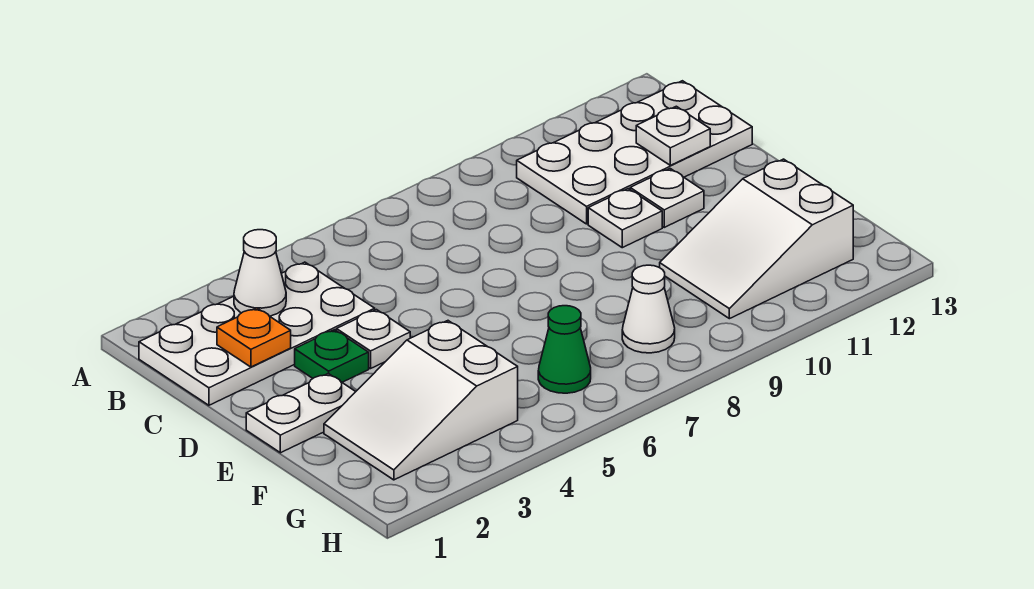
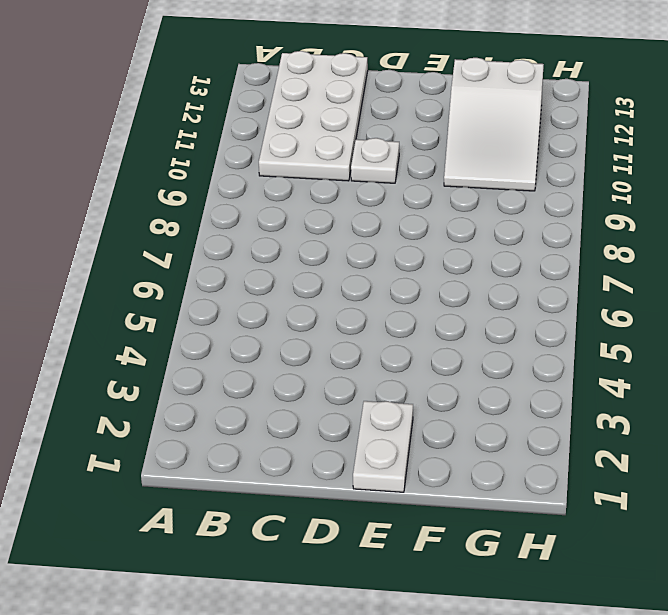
none -> white plate B1:C4 level 1
none -> green plate D3 level 1
none -> white plate D4 level 1

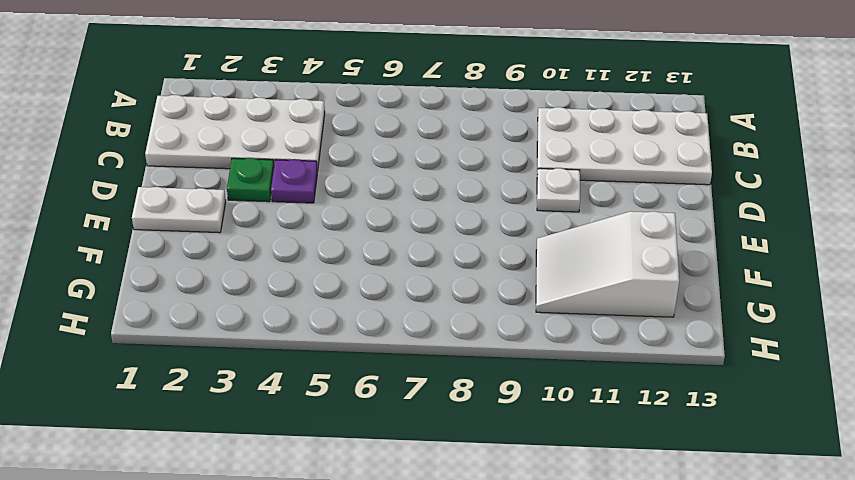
purple plate D4 level 1 -> white plate D4 level 1
none -> white plate D11 level 1
none -> white slope F2:G4 level 1 top 4
none -> green cone G6 level 1

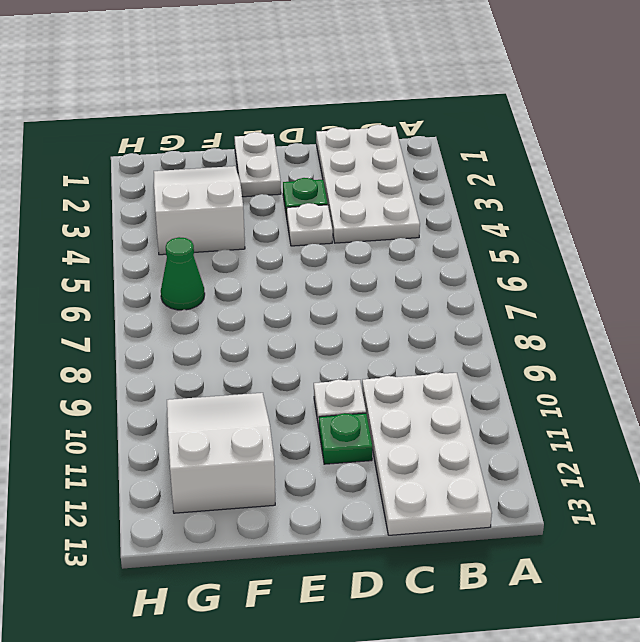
green plate D11 level 1 -> white plate D11 level 1
none -> white cone G8 level 1
none -> white cone B3 level 2
none -> orange plate C2 level 2

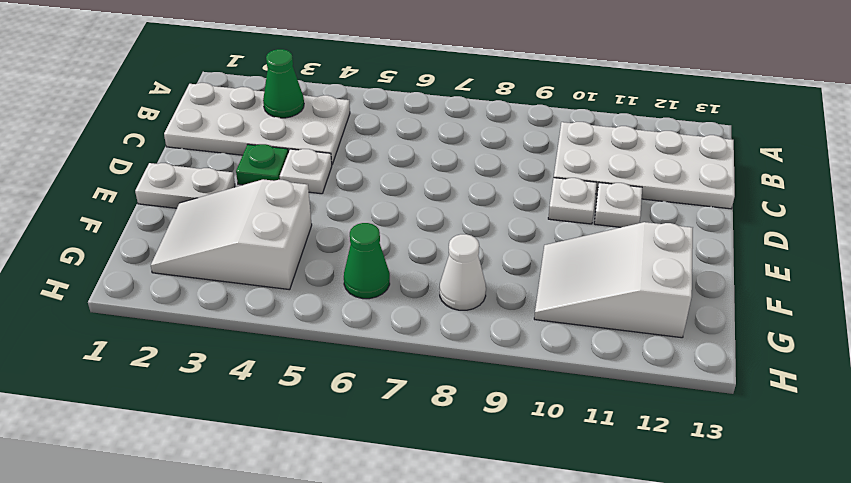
green cone B3 level 2 -> white cone B3 level 2
none -> orange plate C2 level 2
none -> white plate C12 level 2

